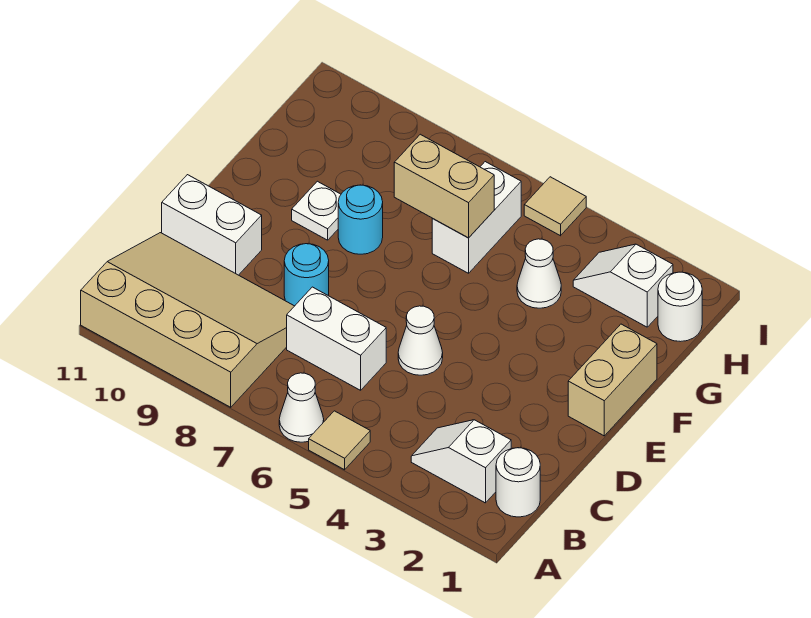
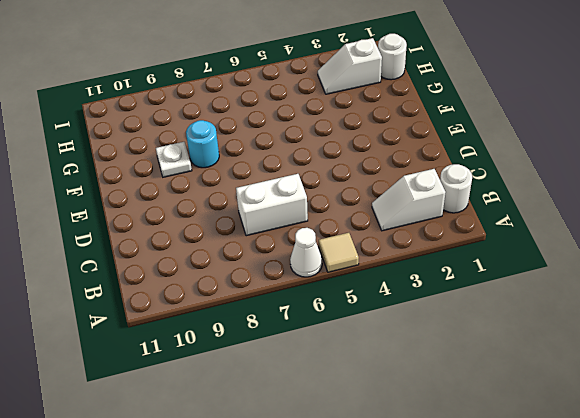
none -> tan slope A8:C11 level 1 top A
none -> white cone D5 level 1
none -> cyan round brick D8 level 1

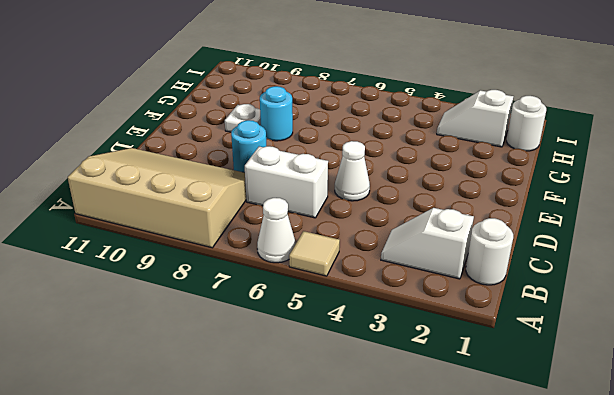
none -> white brick D10:D11 level 1
none -> tan brick E1:F1 level 1
none -> white cone G4 level 1

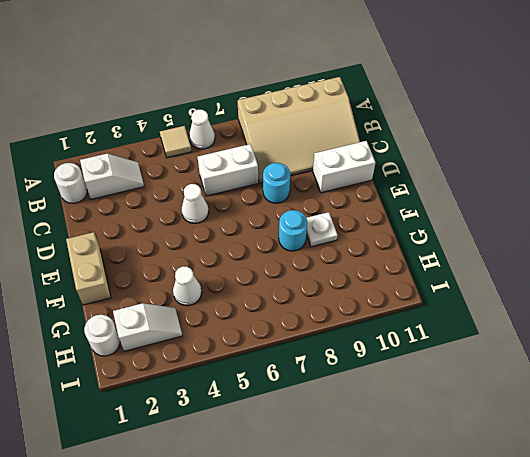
none -> white brick G6:H6 level 1
none -> tan tile I5 level 1
none -> tan brick G6:G7 level 2

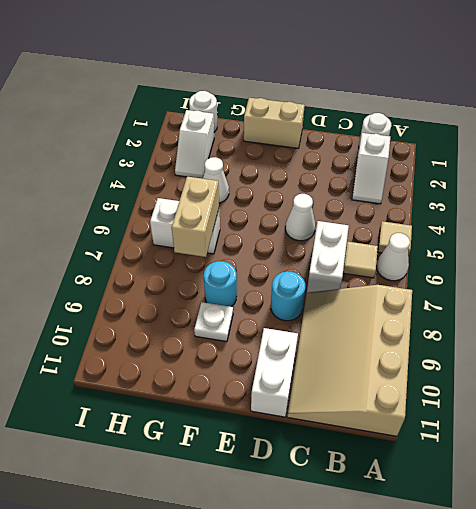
tan tile B6 level 1 -> tan tile I5 level 1

